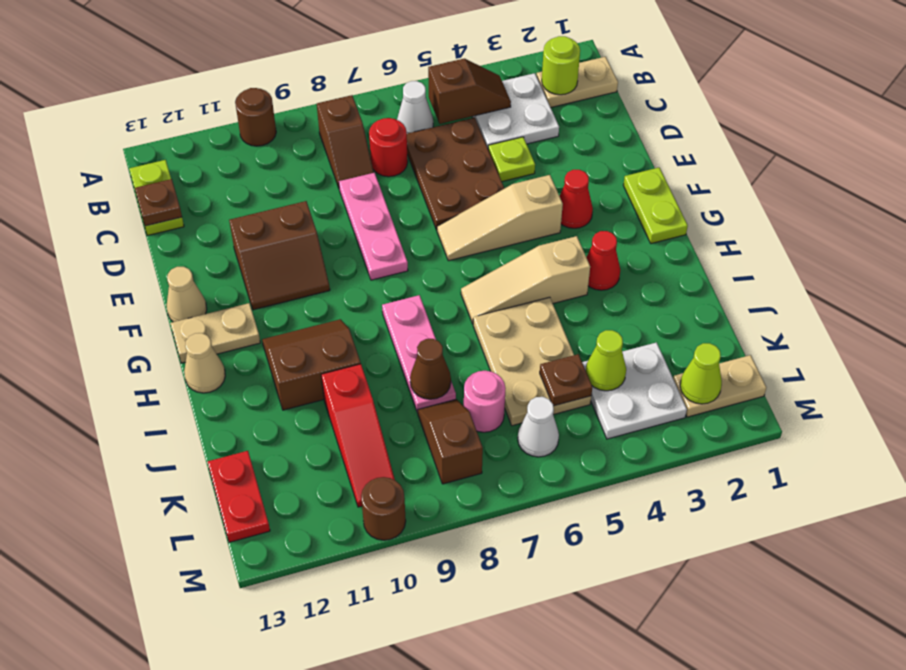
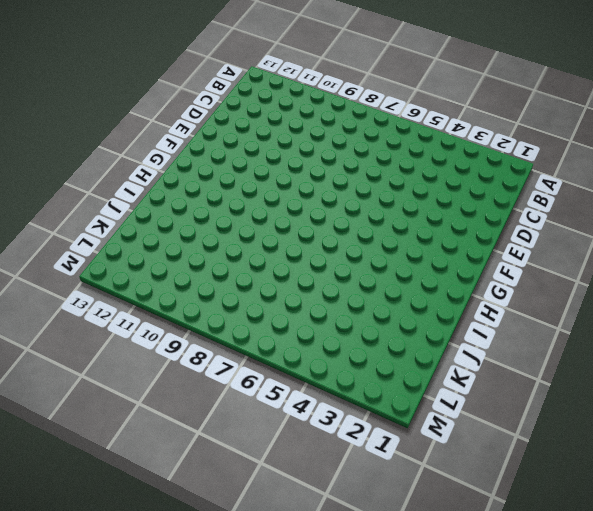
none -> brown round brick A10 level 1
none -> tan plate B1:B2 level 1
none -> white plate B3:C4 level 1
none -> white cone B6 level 1

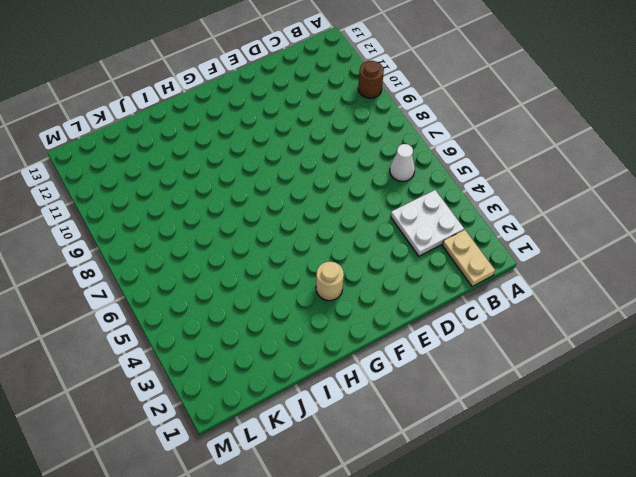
tan round brick G3 level 1 -> none
none -> brown slope B8:C8 level 1 top B
none -> lime plate B13:C13 level 1
none -> brown plate C5:E6 level 1
none -> red round brick C7 level 1

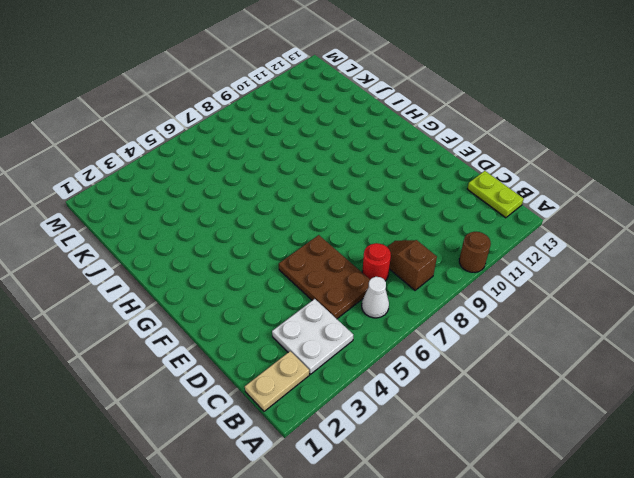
none -> lime plate D4 level 1
none -> pink plate D8:F8 level 1
none -> brown slope E10:F11 level 1 top E
none -> lime plate F1:G1 level 1

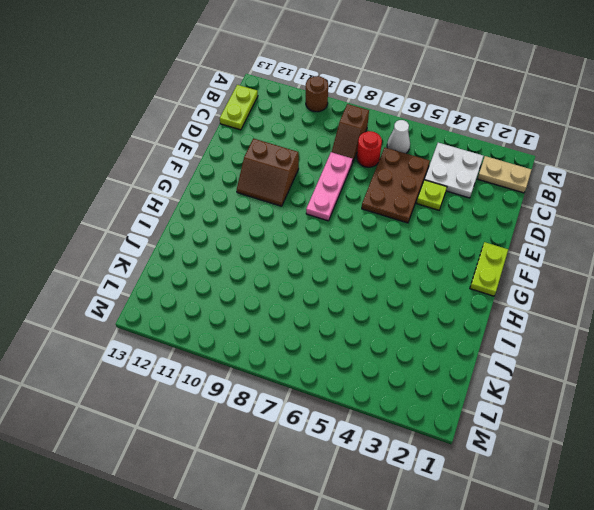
none -> red cone F3 level 1
none -> tan slope F4:F6 level 1 top 4
none -> tan cone F13 level 1
none -> tan plate G12:G13 level 1

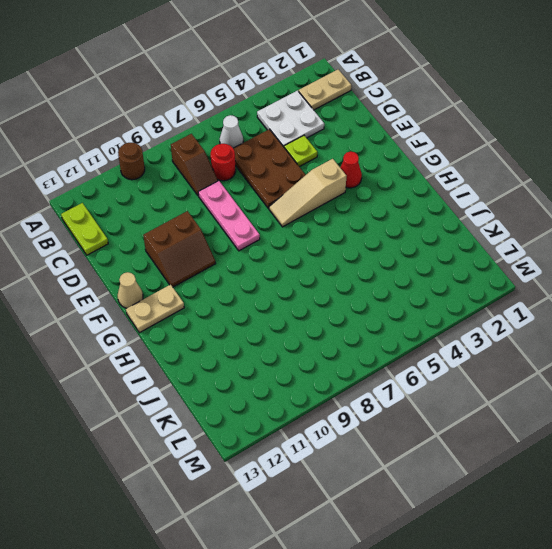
none -> lime plate F1:G1 level 1
none -> red cone H3 level 1
none -> tan slope H4:H6 level 1 top 4
none -> pink plate H8:J8 level 1

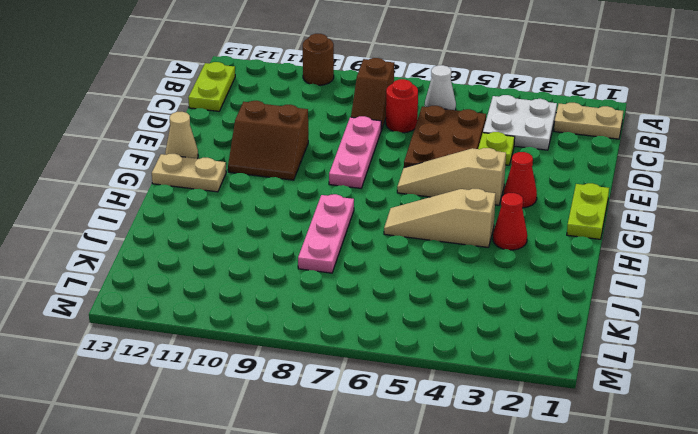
none -> brown slope H10:I11 level 1 top I
none -> tan cone H13 level 1
none -> tan plate I5:K6 level 1
none -> red slope J10:L10 level 1 top J

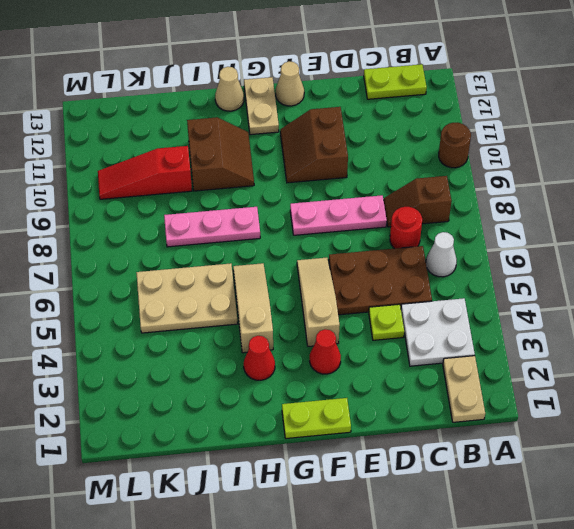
none -> white plate K3:L4 level 1
none -> pink round brick K7 level 1
none -> brown slope K8:L8 level 1 top L
none -> red plate K13:L13 level 1

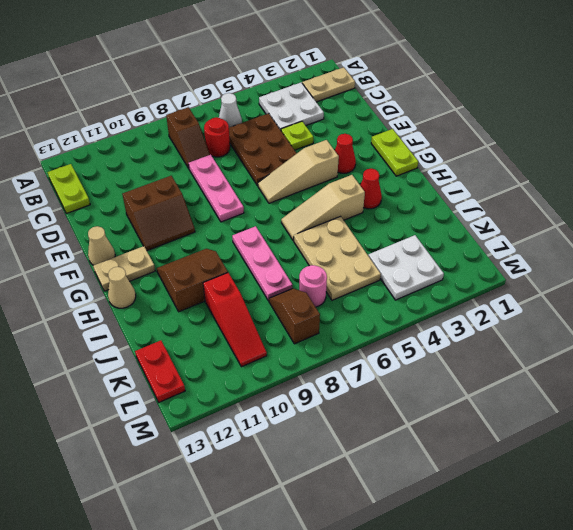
none -> brown round brick A10 level 1
none -> tan plate L1:L2 level 1
none -> white cone L6 level 1
none -> brown round brick M10 level 1

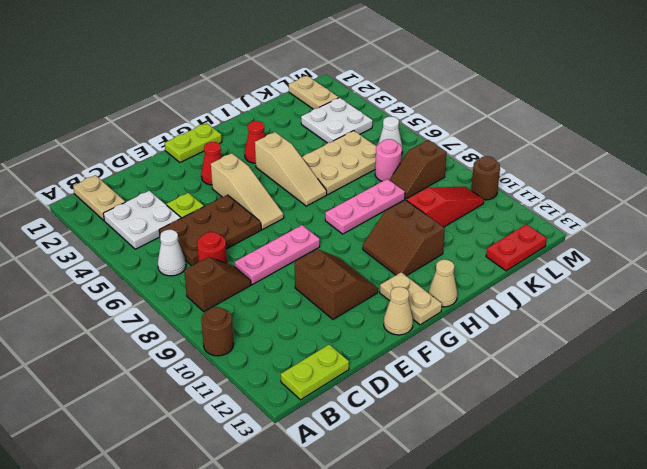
none -> lime round brick B2 level 2
none -> brown slope B4:B5 level 2 top 5
none -> brown plate C13 level 2
none -> brown cone J8 level 2

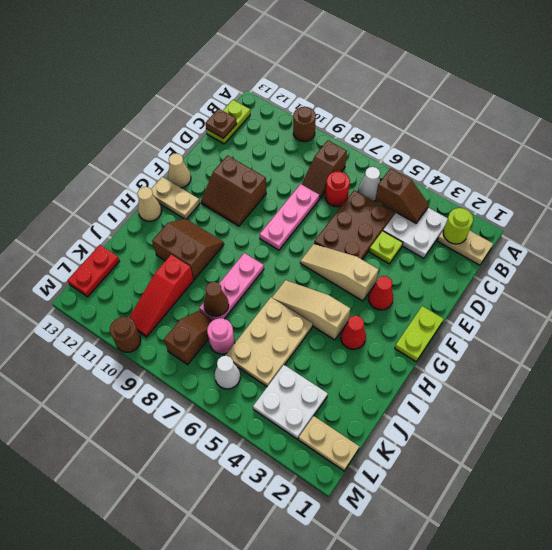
none -> lime cone K4 level 2
none -> brown plate K5 level 2
none -> lime cone L2 level 2

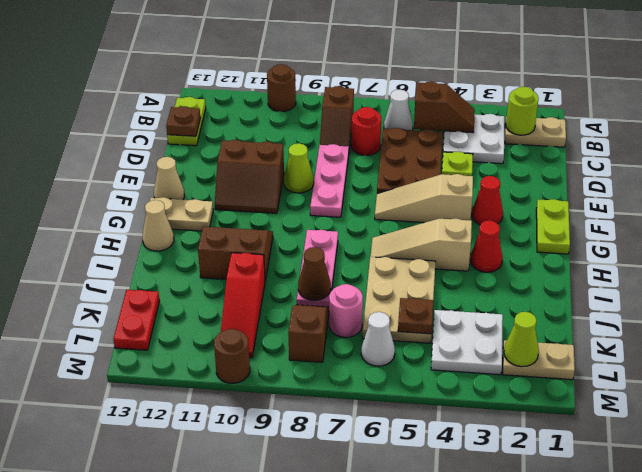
lime cone E9 level 1 -> lime cone K4 level 2

